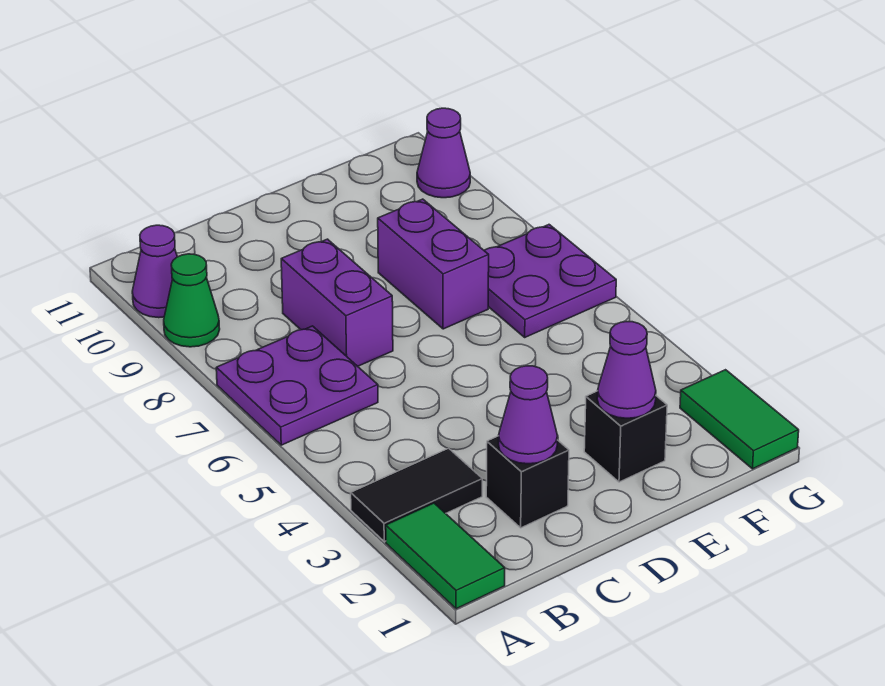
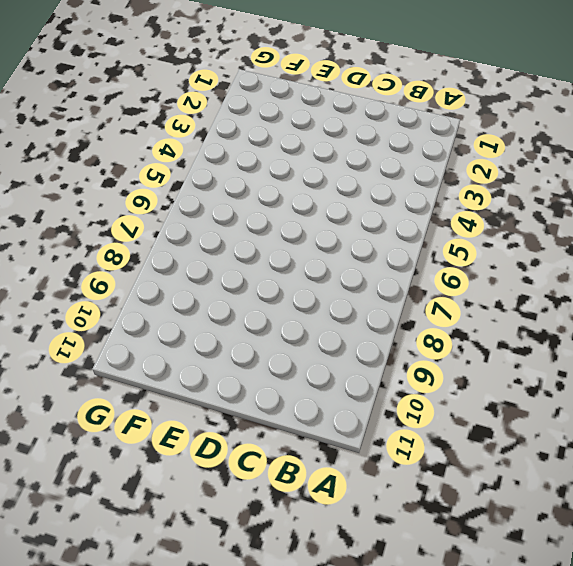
none -> green tile A1:A2 level 1
none -> black tile A3:B3 level 1
none -> purple plate A6:B7 level 1

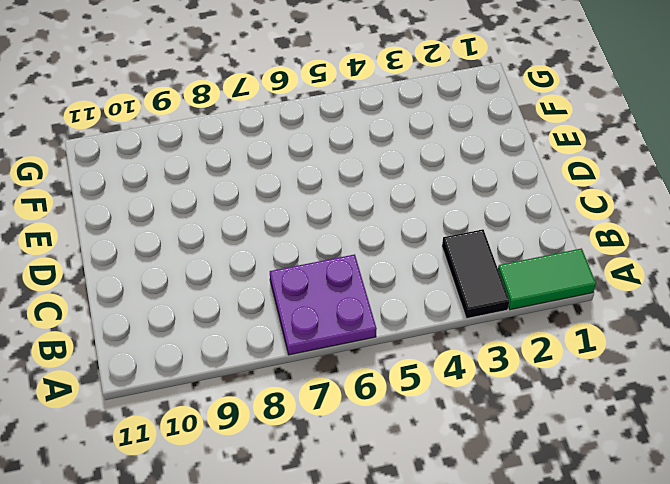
none -> green cone A9 level 1
none -> purple cone A10 level 1
none -> black brick C2 level 1

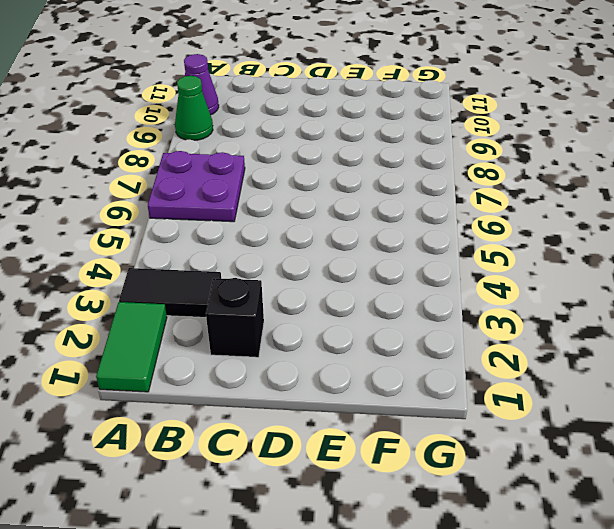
none -> purple brick C7:C8 level 1
none -> black brick E2 level 1
none -> purple brick E7:E8 level 1

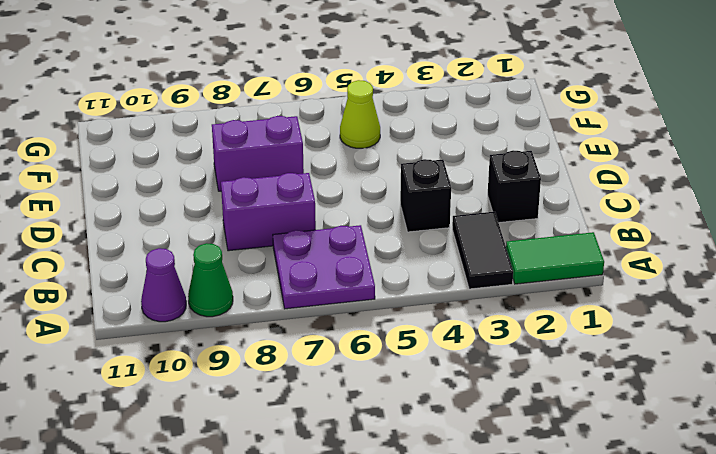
black brick C4 level 1 -> black brick E2 level 1
lime cone F5 level 1 -> none
none -> purple plate F6:G7 level 1
none -> green tile G1:G2 level 1
none -> purple cone G10 level 1

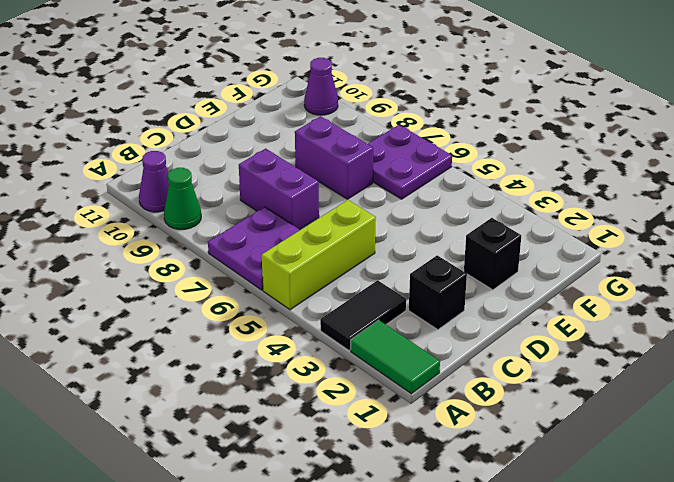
lime brick A5:C5 level 1 -> none
none -> green tile G1:G2 level 1
none -> purple cone C2 level 2
none -> purple cone E2 level 2

